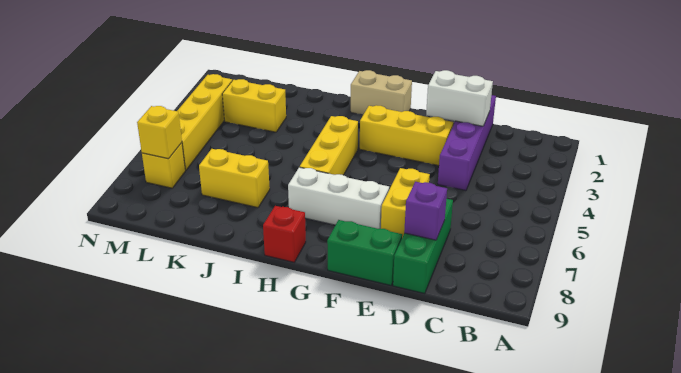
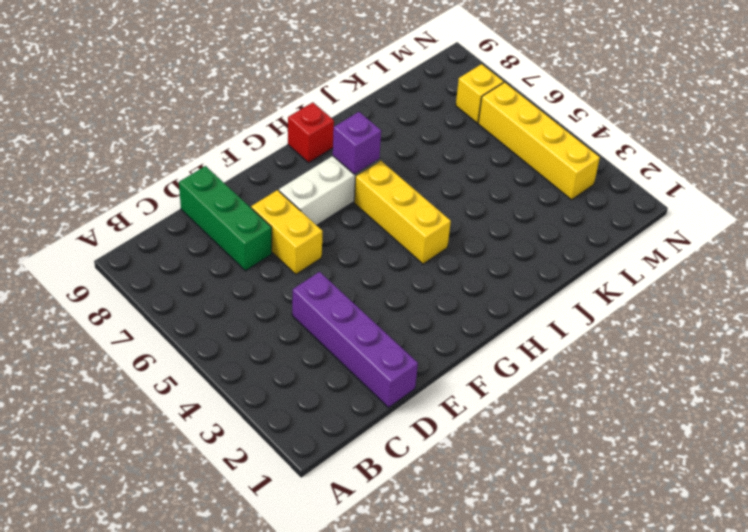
purple brick H7 level 2 -> purple brick D8 level 2
none -> yellow brick E3:G3 level 1
none -> green brick E9:F9 level 1
none -> tan brick G1:H1 level 1

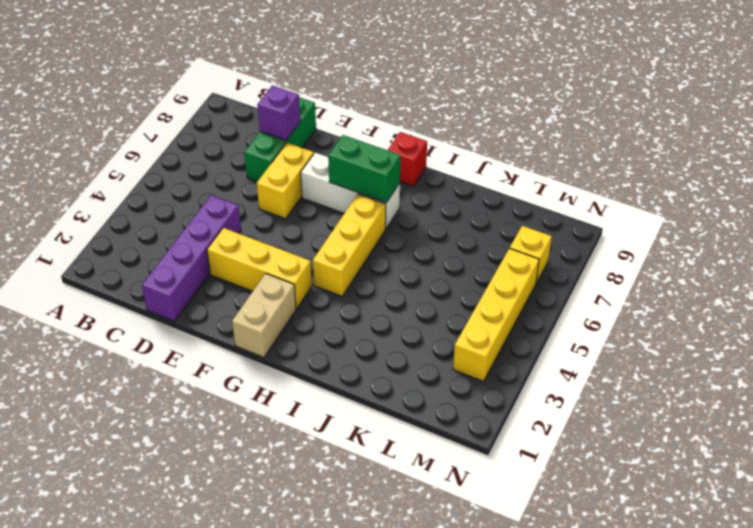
tan brick G1:G2 level 1 -> tan brick G1:H1 level 1
green brick G7:H7 level 2 -> green brick E9:F9 level 1
none -> yellow brick J7:K7 level 1
none -> yellow brick K3:L3 level 1
none -> white brick D2:E2 level 2

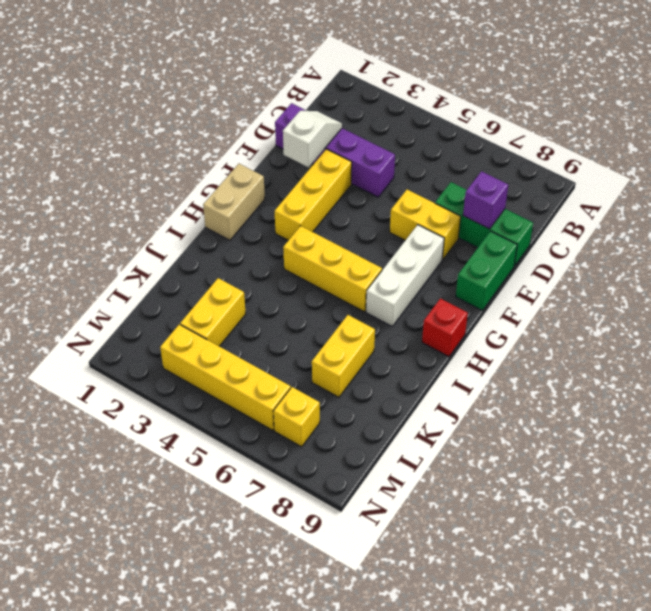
white slope D2:E2 level 2 top E -> white brick D2:E2 level 2
none -> yellow brick M7 level 2

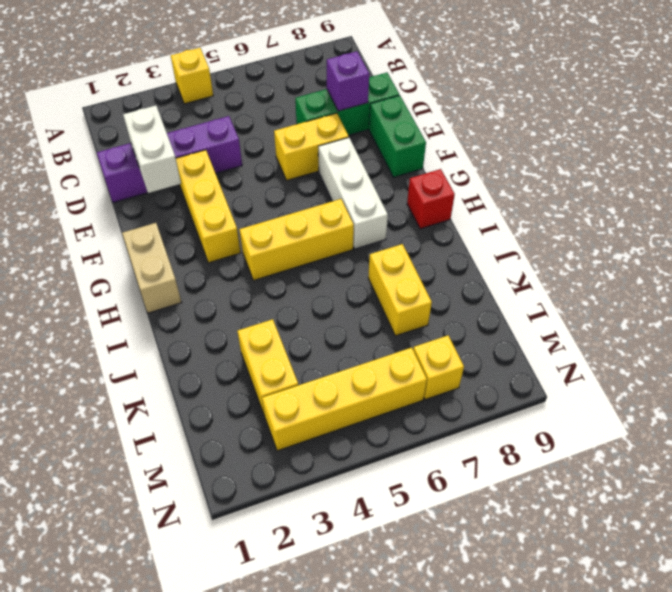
yellow brick A4 level 1 -> yellow brick M7 level 2

